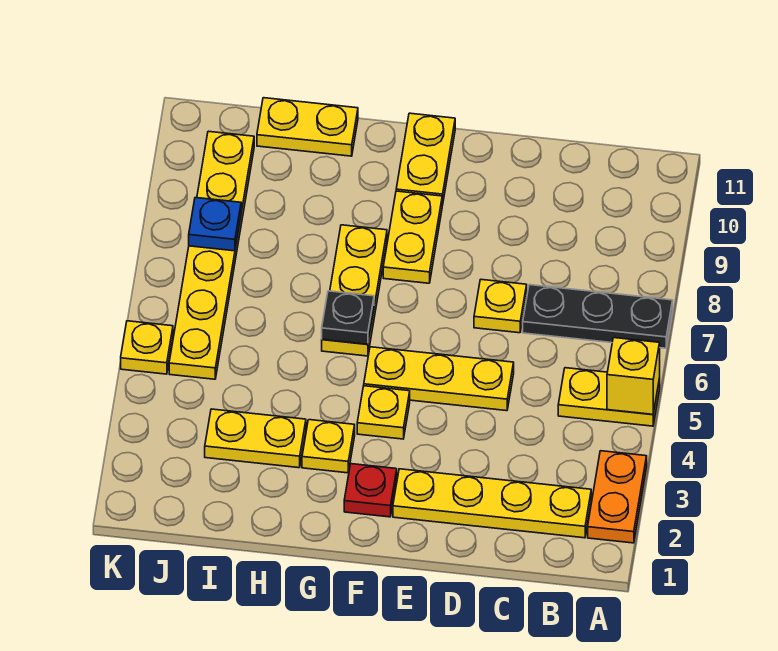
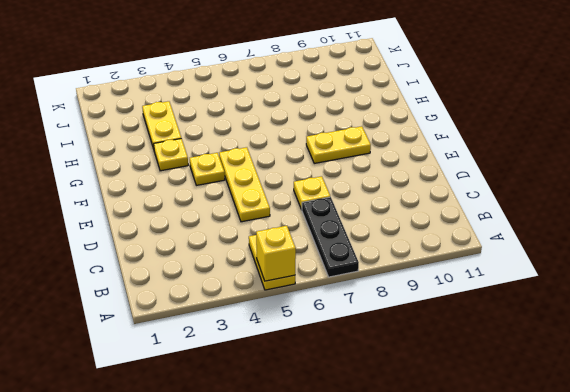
none -> orange plate A2:A3 level 1
none -> yellow plate B2:E2 level 1
none -> red plate F2 level 1

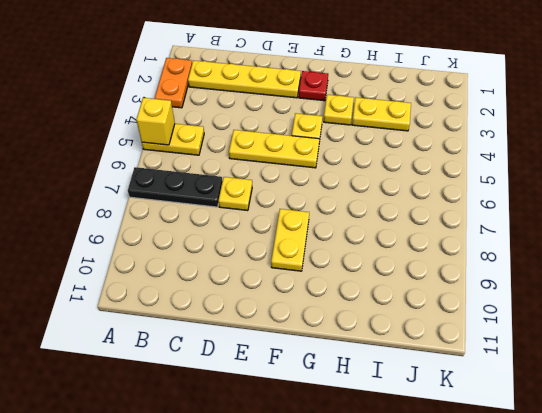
none -> yellow plate F10:F11 level 1
none -> yellow plate G6:G8 level 1
none -> yellow plate H11:I11 level 1

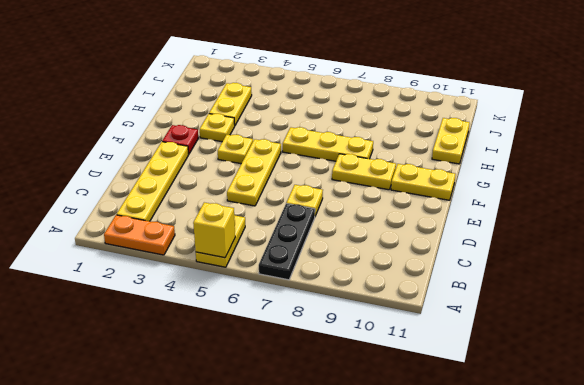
none -> yellow plate J5:J10 level 1
none -> yellow plate K5 level 1
none -> black plate G6 level 2

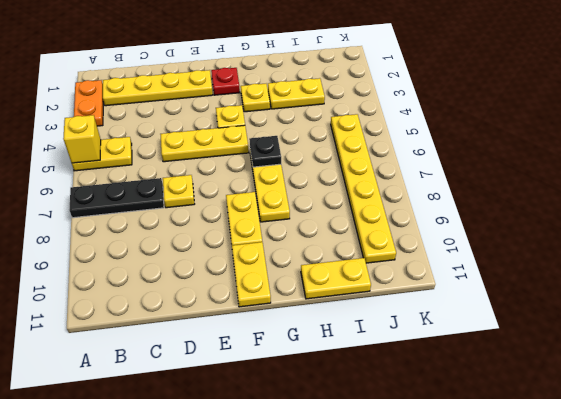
none -> yellow plate K5 level 1
none -> blue plate J8 level 2

